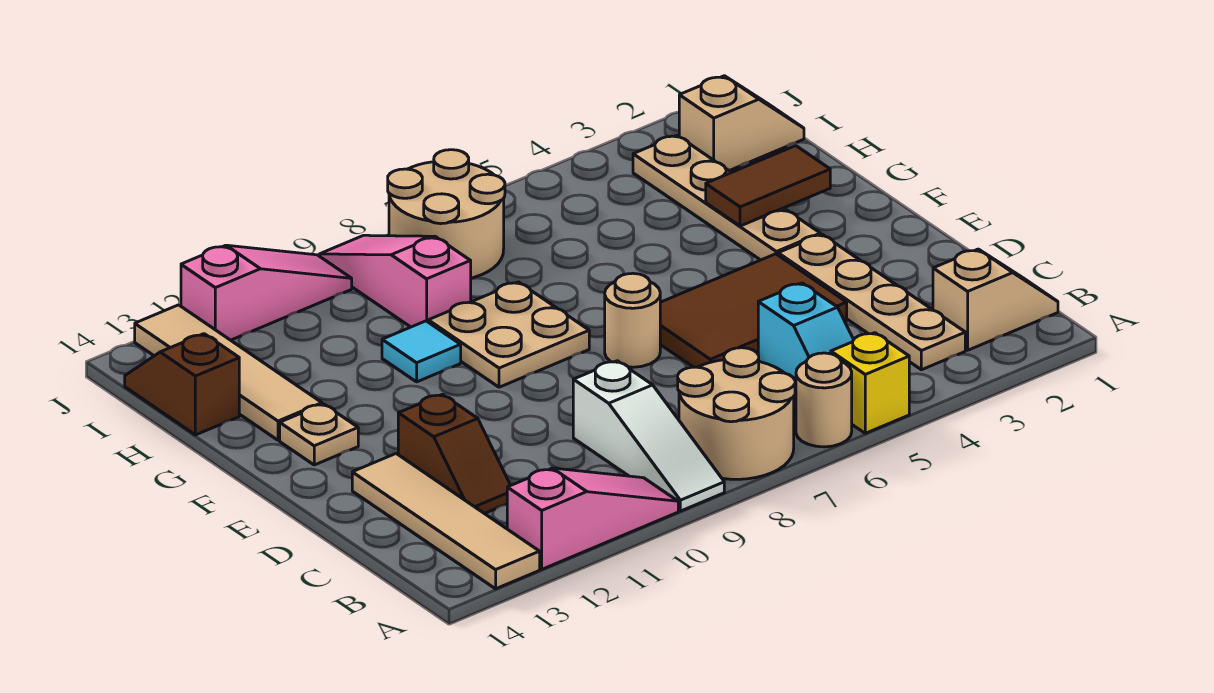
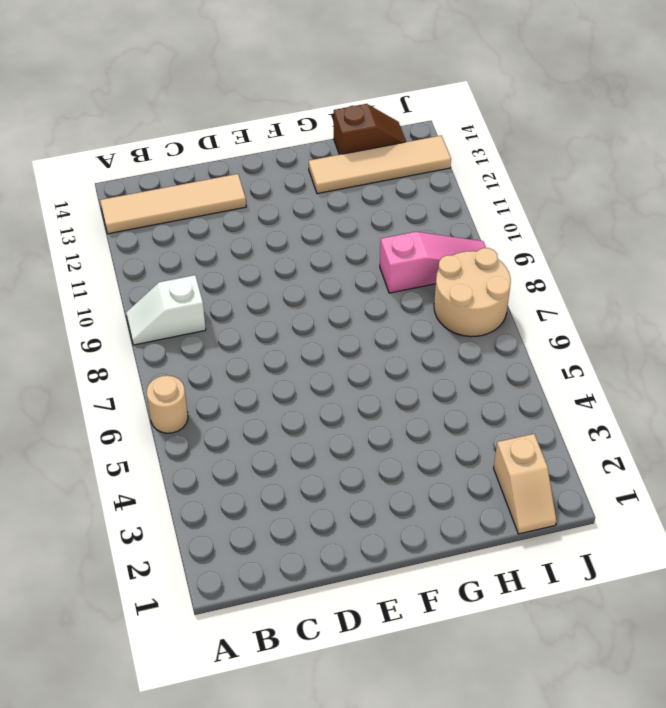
white slope A9:B9 level 1 top B -> white slope A9:C9 level 1 top C
none -> yellow brick A5 level 1
none -> tan round brick A7:B8 level 1
none -> pink slope A10:A12 level 1 top 12

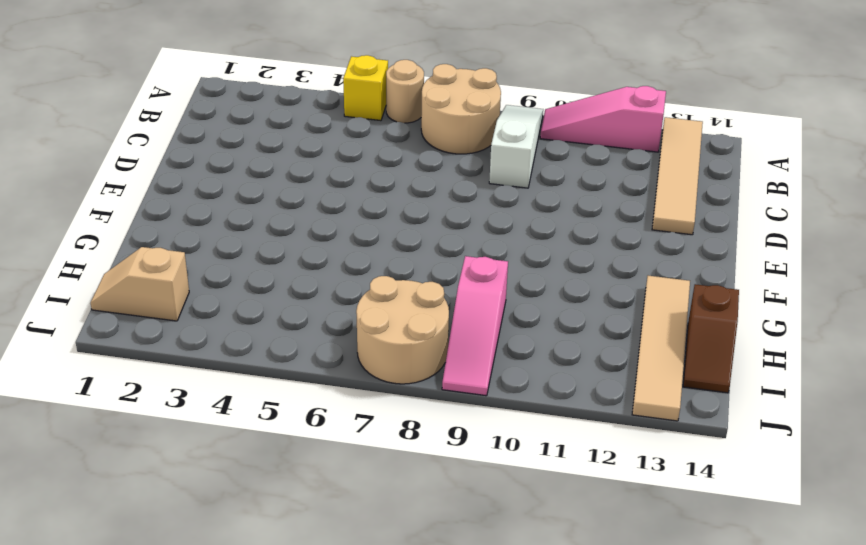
none -> tan slope B1:B2 level 1 top 2
none -> tan plate B3:E3 level 1
none -> cyan slope B5:C5 level 1 top C

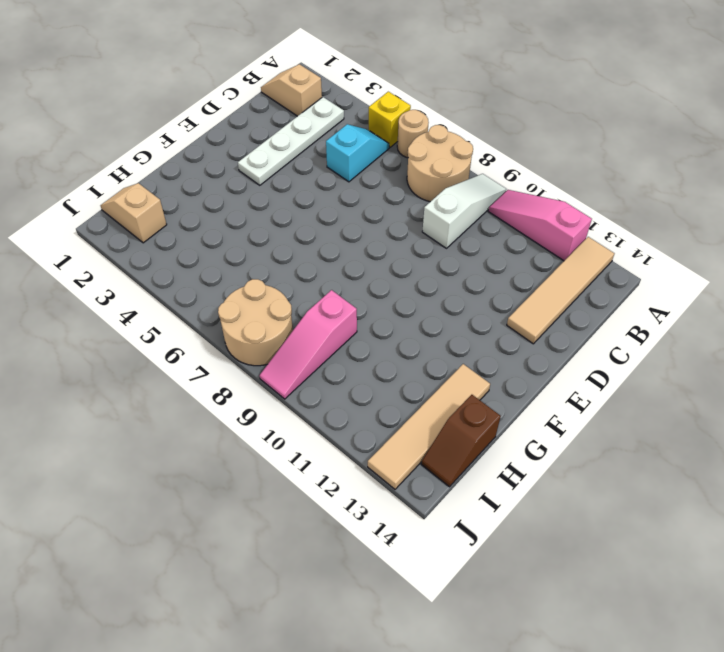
white plate B3:E3 level 1 -> tan plate B3:E3 level 1
none -> brown slope C12:D12 level 1 top D
none -> brown tile D4:E6 level 1
none -> tan round brick E7 level 1

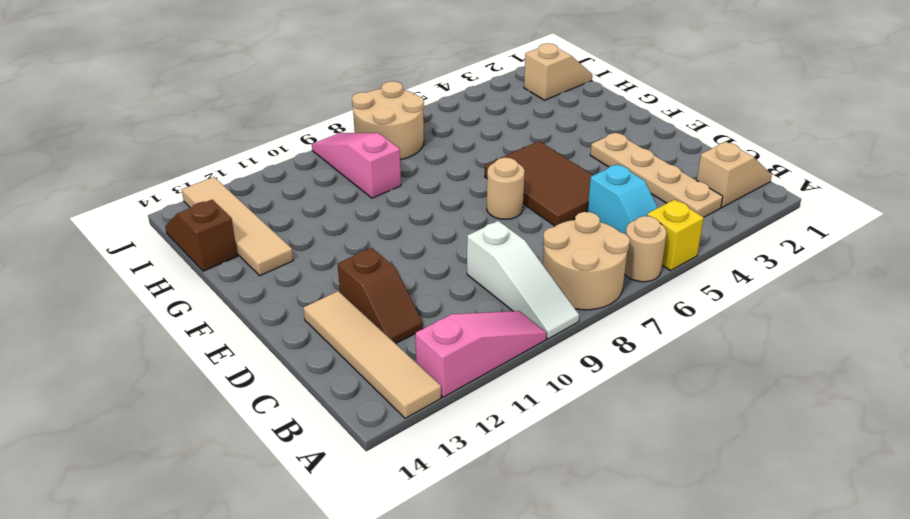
brown tile D5:F6 level 1 -> brown tile D4:E6 level 1
none -> tan plate F3:I3 level 1
none -> tan plate F8:G9 level 1
none -> tan plate F13 level 1

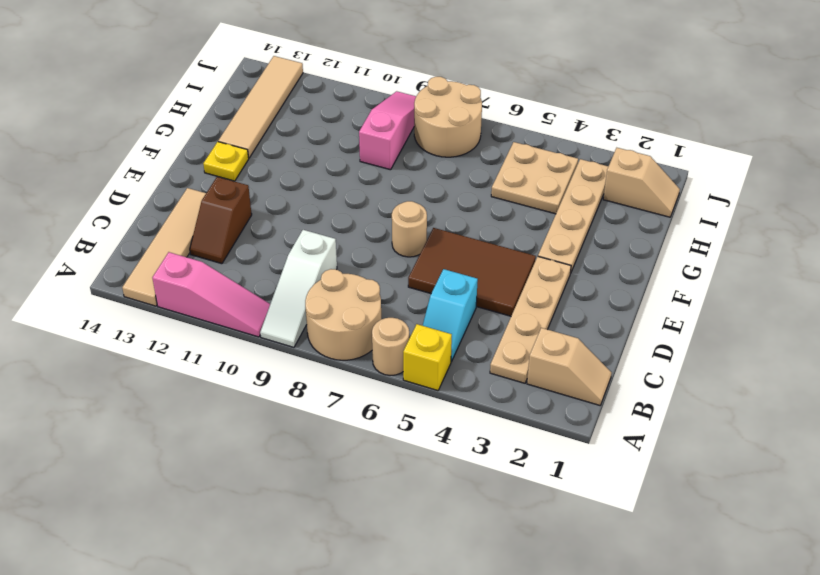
yellow plate F13 level 1 -> tan plate F13 level 1
tan plate H4:I5 level 1 -> tan plate F8:G9 level 1
none -> cyan tile G10 level 1
none -> brown slope H14:I14 level 1 top H
none -> pink slope J10:J12 level 1 top 12

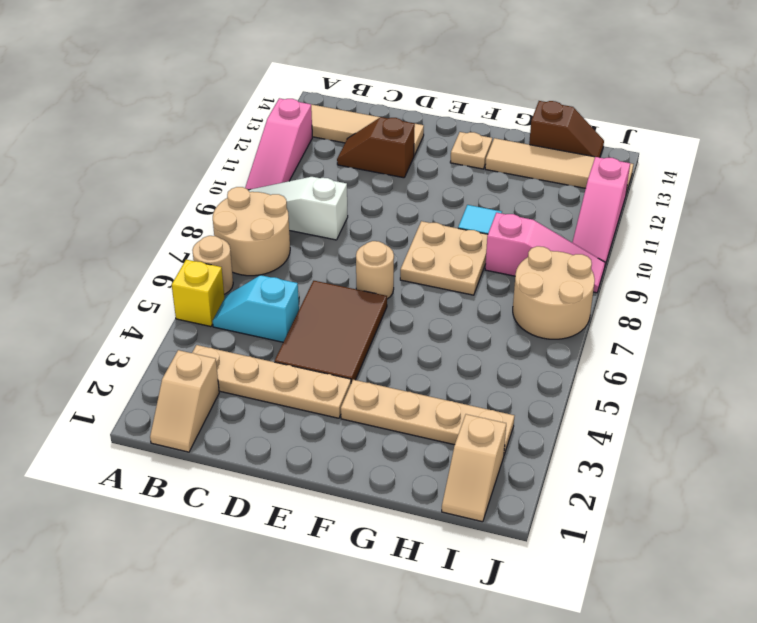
none -> brown tile G2:G3 level 2

